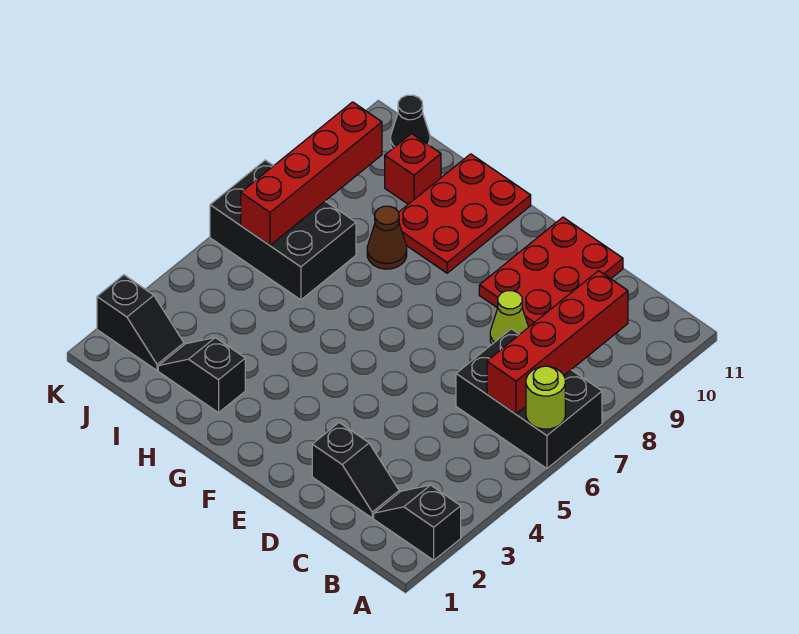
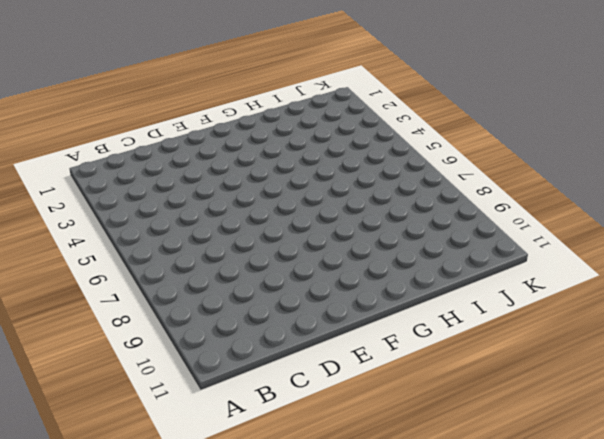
none -> black slope A2:B2 level 1 top A
none -> black brick A6:C7 level 1
none -> black slope C2:D2 level 1 top D

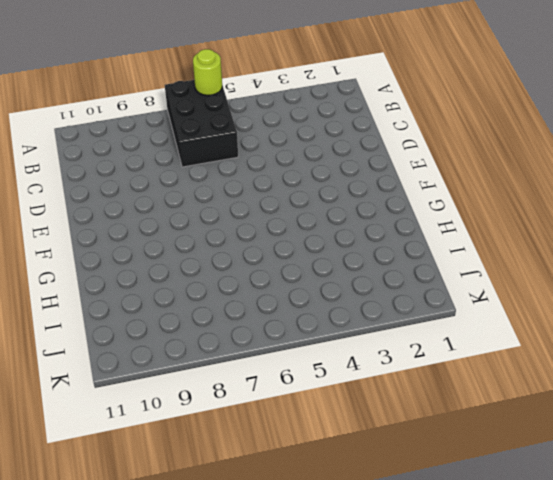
none -> black slope A2:B2 level 1 top A
none -> black slope C2:D2 level 1 top D
none -> lime cone D8 level 1

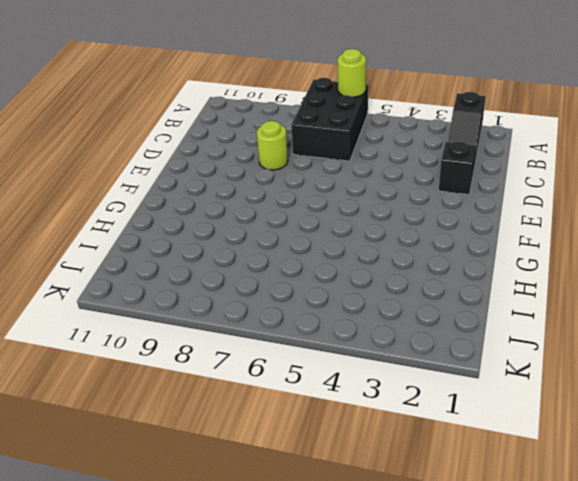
lime round brick D8 level 1 -> lime cone D8 level 1
none -> red plate D9:E11 level 1
none -> red plate G9:H11 level 1
none -> black slope H2:I2 level 1 top H

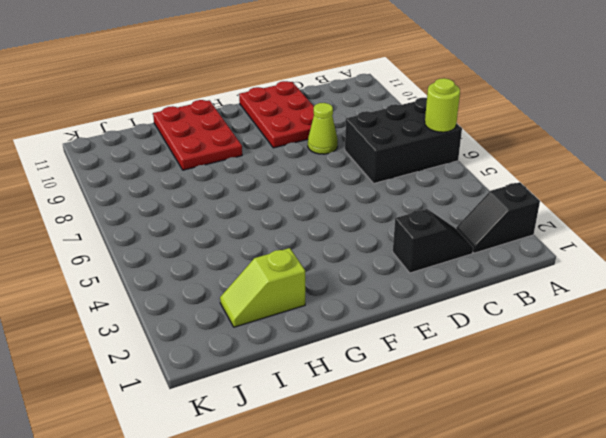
lime slope H2:I2 level 1 top H -> black slope H2:I2 level 1 top H
none -> brown cone H8 level 1
none -> black brick I6:K7 level 1
none -> red brick I10 level 1

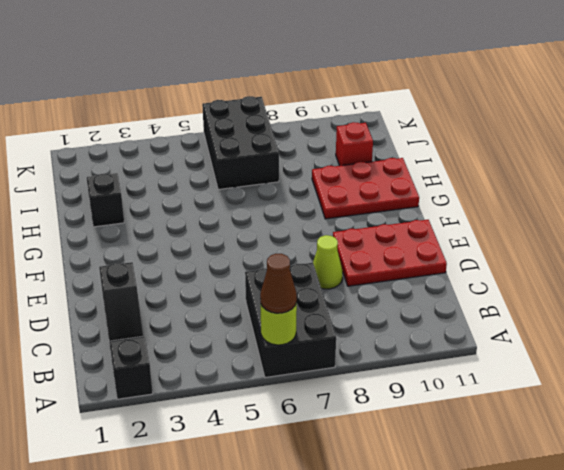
brown cone A6 level 3 -> brown cone H8 level 1
none -> black slope J2:K2 level 1 top K
none -> black cone J11 level 1
none -> red brick B6:B9 level 2

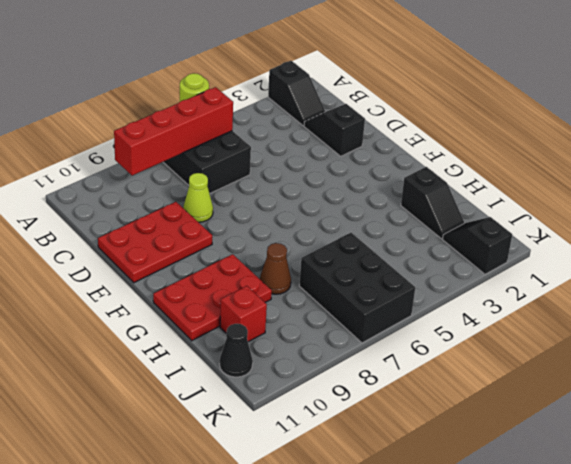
none -> red brick J6:J9 level 2

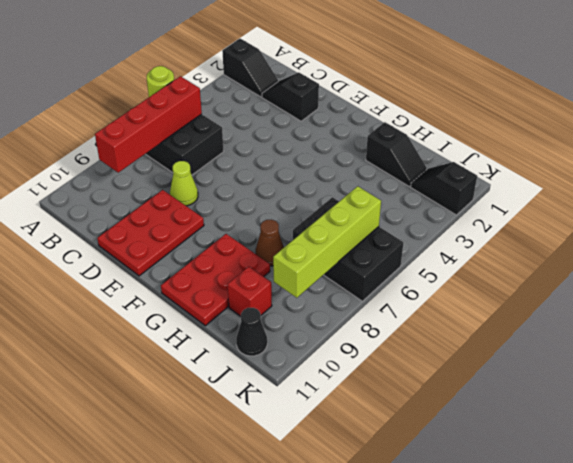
lime brick J6:J9 level 2 -> red brick J6:J9 level 2

